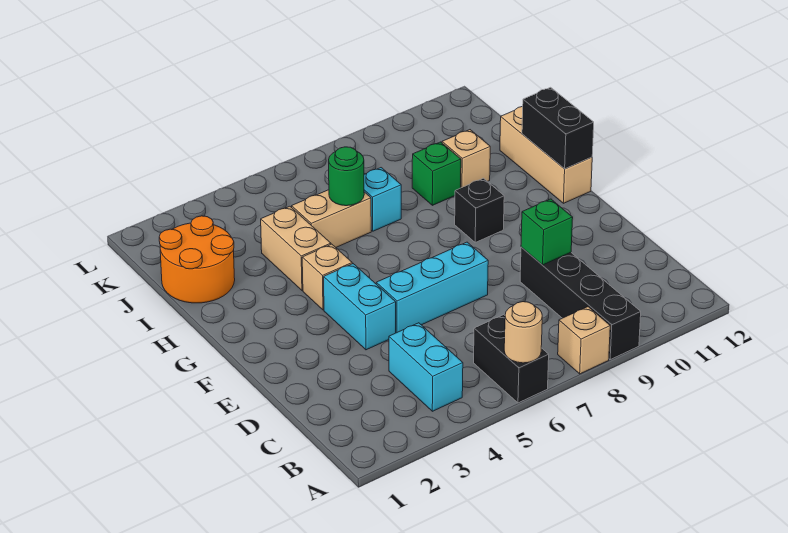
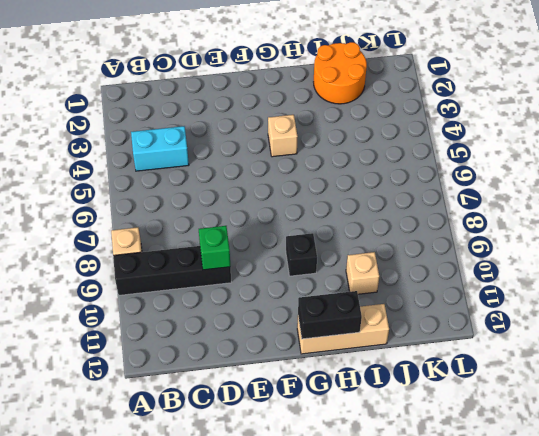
none -> black brick A6:B6 level 1
none -> cyan brick E4:F4 level 1
none -> cyan brick E5:E7 level 1

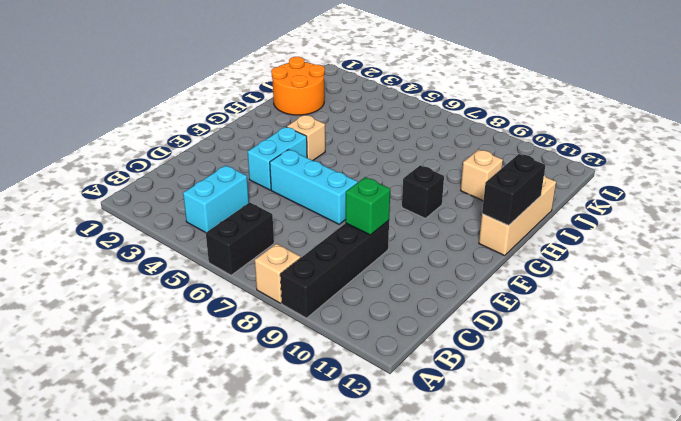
none -> tan brick H4:I4 level 1
none -> tan brick I5:I6 level 1
none -> cyan brick I7 level 1

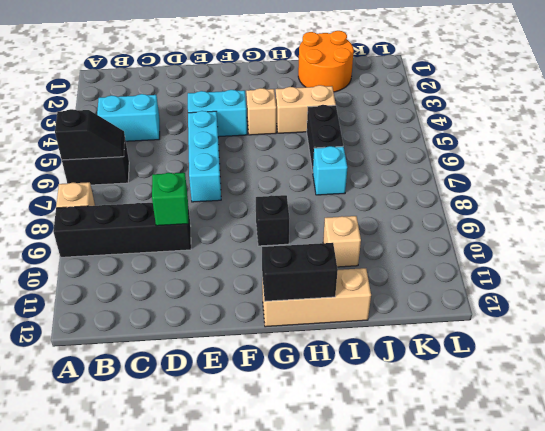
black slope A6:B6 level 2 top A -> tan round brick A6 level 2
black brick I5:I6 level 1 -> tan brick I5:I6 level 1
none -> green brick I9 level 1
none -> green round brick I6 level 2

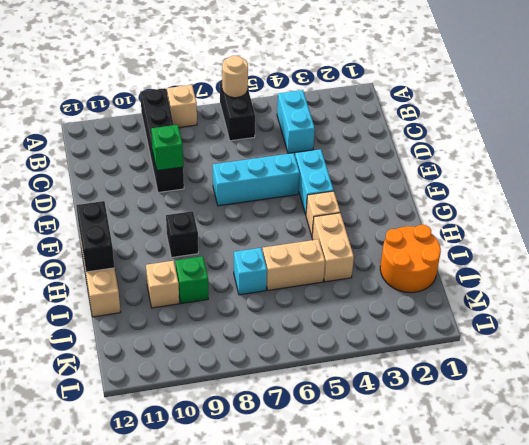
none -> green round brick I6 level 2

